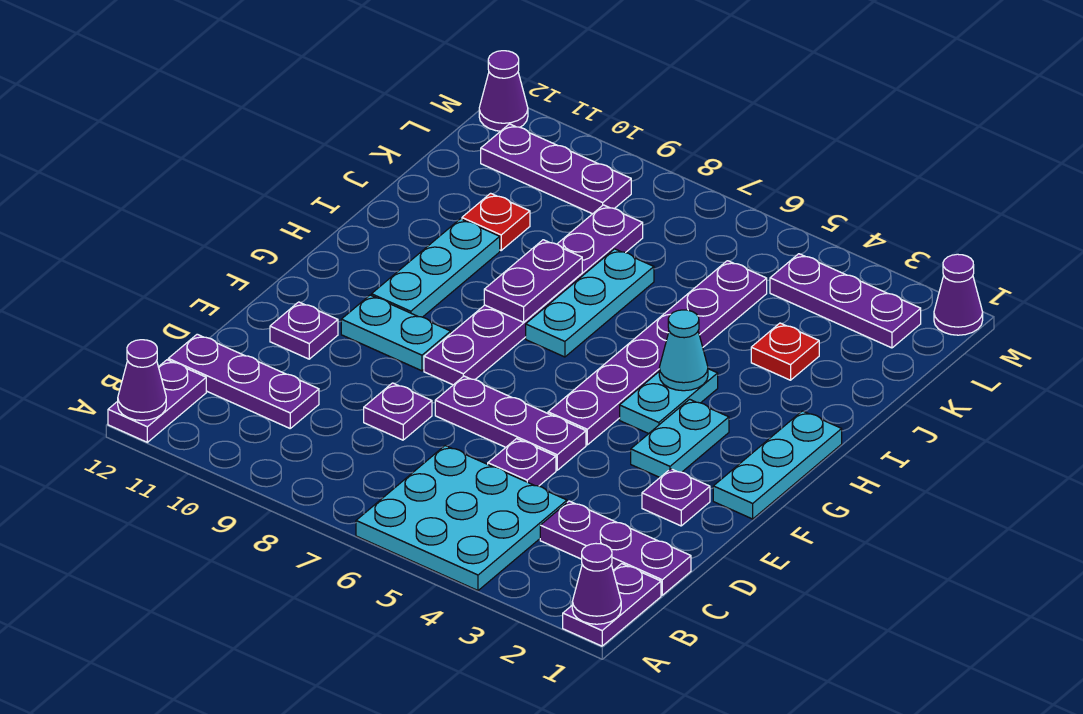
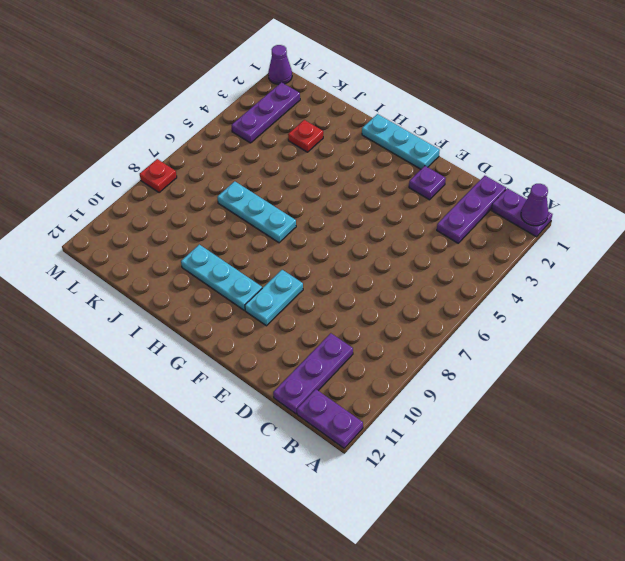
red plate M8 level 1 -> red plate J10 level 1
none -> cyan plate A4:C6 level 1
none -> purple plate D5 level 1
none -> purple plate D8 level 1

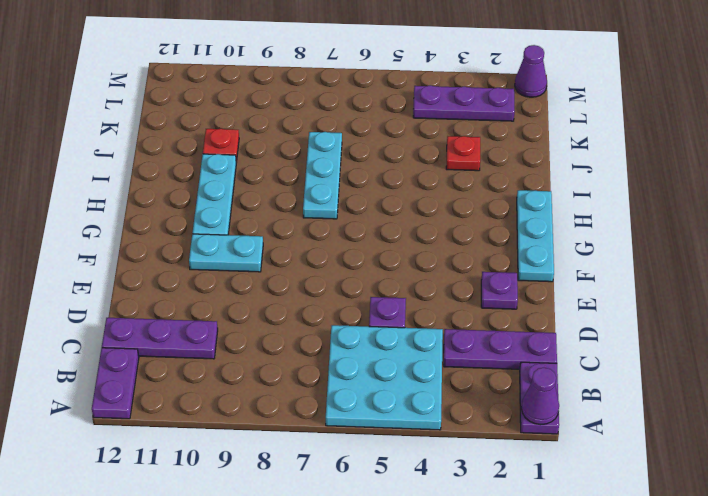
none -> purple plate D8 level 1
none -> purple plate E5:E7 level 1
none -> purple plate E11 level 1

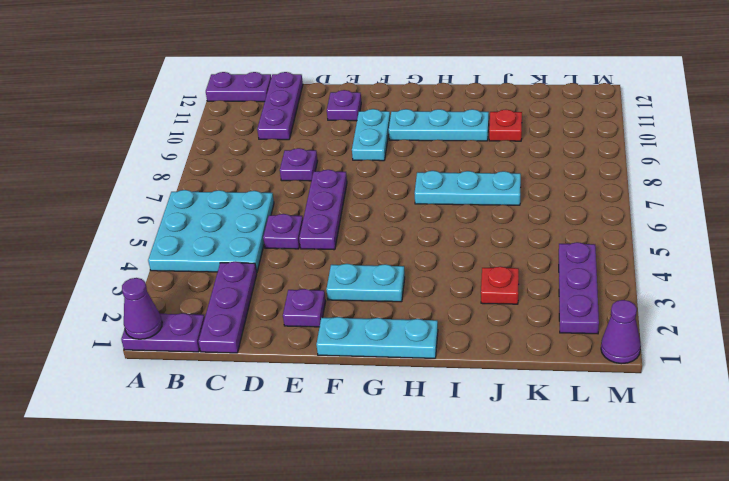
none -> purple plate F5:K5 level 1
none -> purple plate F8:K8 level 1
none -> cyan plate G4:H4 level 1

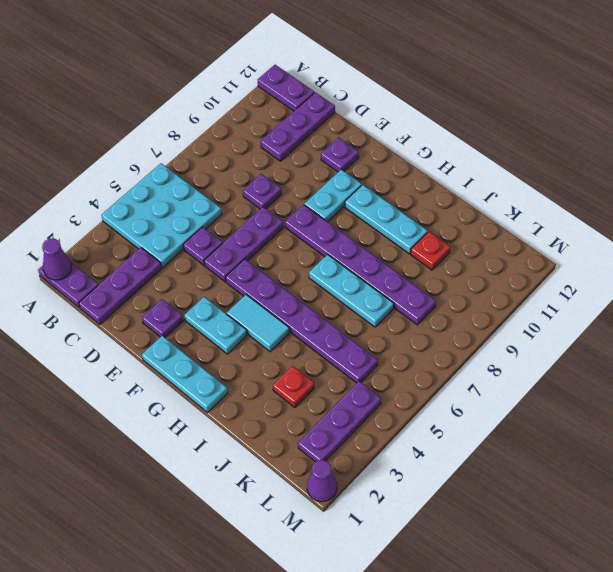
cyan tile G4:H4 level 1 -> cyan plate G4:H4 level 1
none -> purple plate L9:L11 level 1
none -> purple cone M12 level 1
none -> purple cone A12 level 2

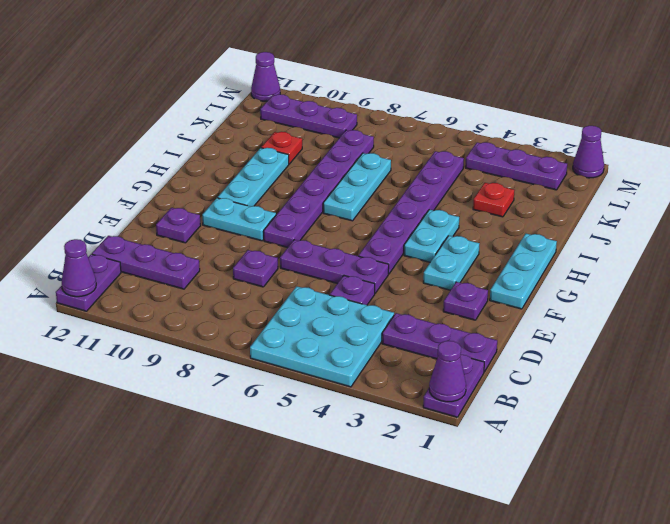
none -> cyan cone H4 level 2
none -> purple plate H8:I8 level 2

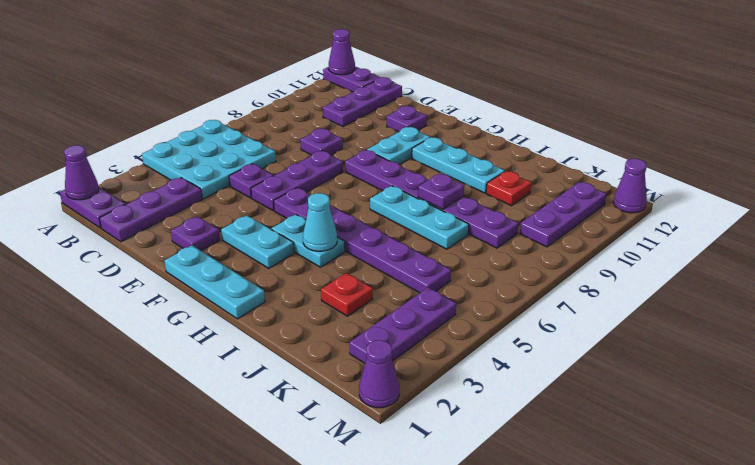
purple plate I8 level 2 -> purple plate H8:I8 level 2

